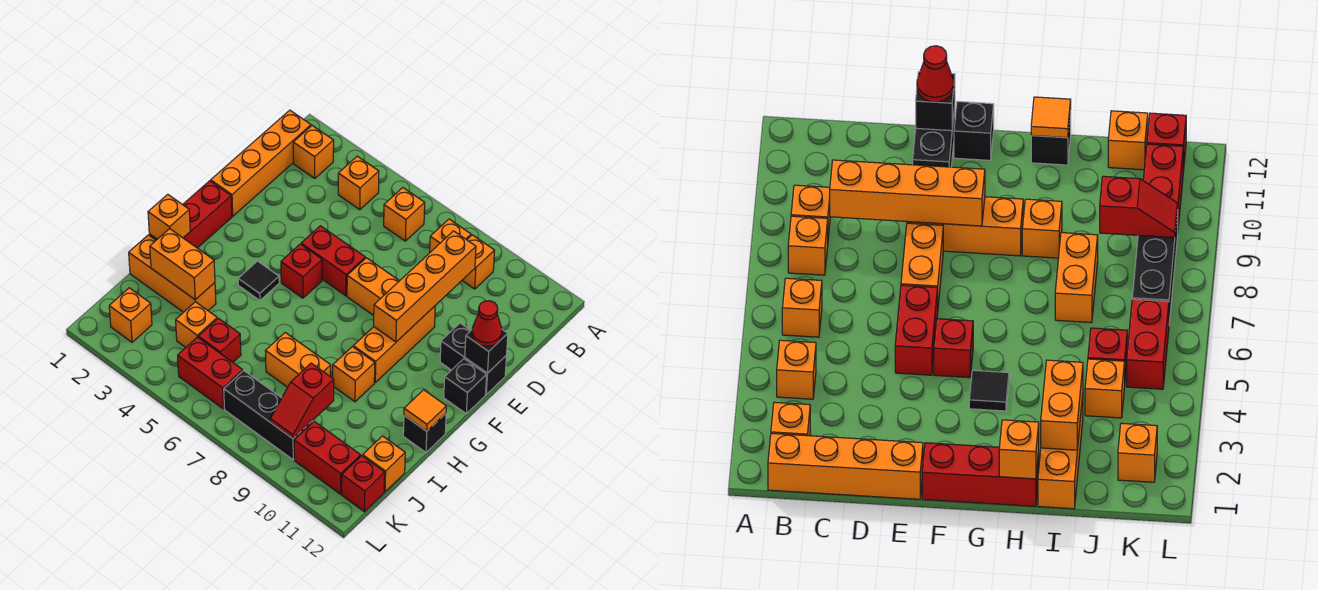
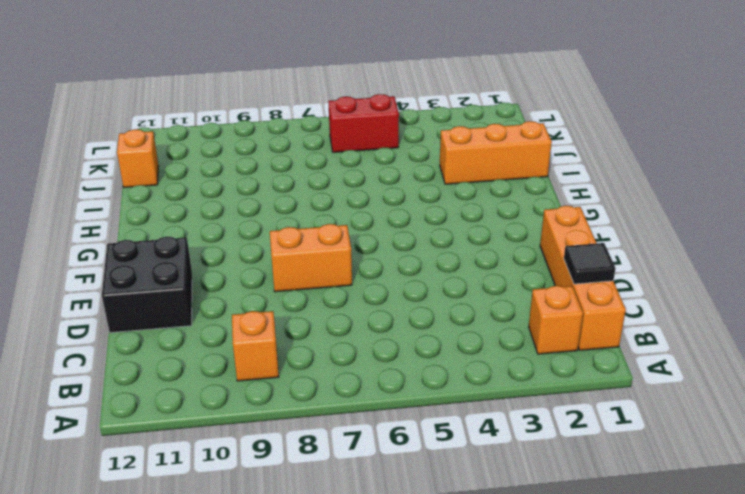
black tile C1 level 2 -> black tile G4 level 1
black brick D11:E12 level 1 -> black brick E11:E12 level 1
none -> orange brick B4 level 1
none -> orange brick B6 level 1
none -> orange brick B8 level 1
none -> red brick E5:E6 level 1

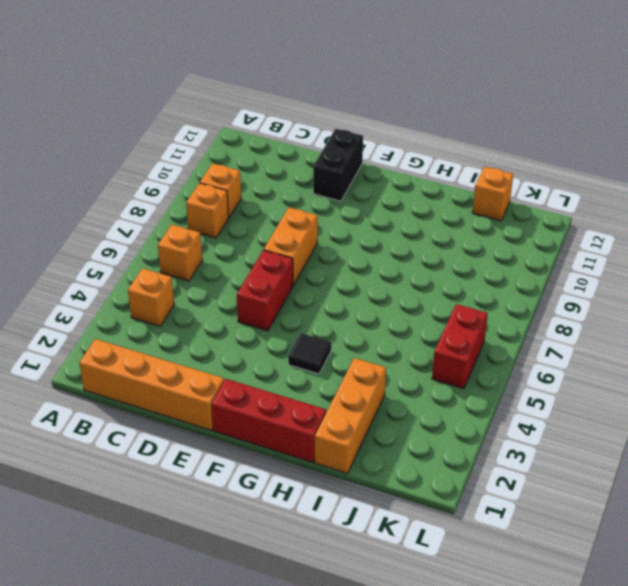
none -> orange brick B2 level 1
none -> orange brick E9:G9 level 1
none -> red brick F5 level 1
none -> black brick F12 level 1

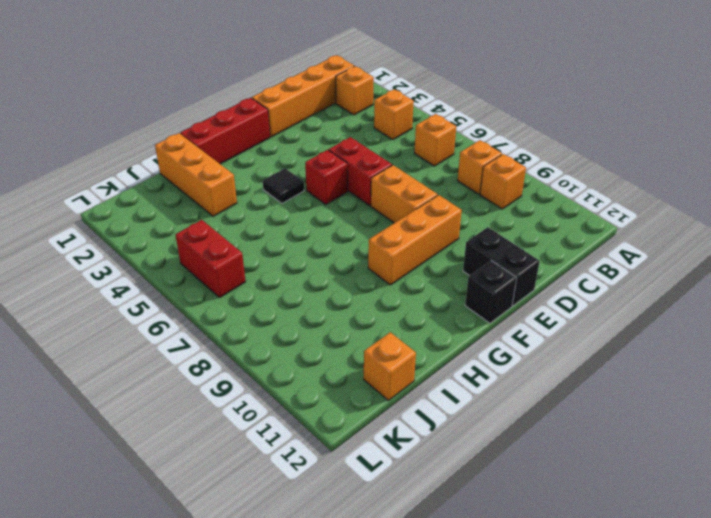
none -> orange brick H9 level 1
none -> black brick H12 level 1
none -> orange brick I7:I8 level 1
none -> orange brick J4 level 1

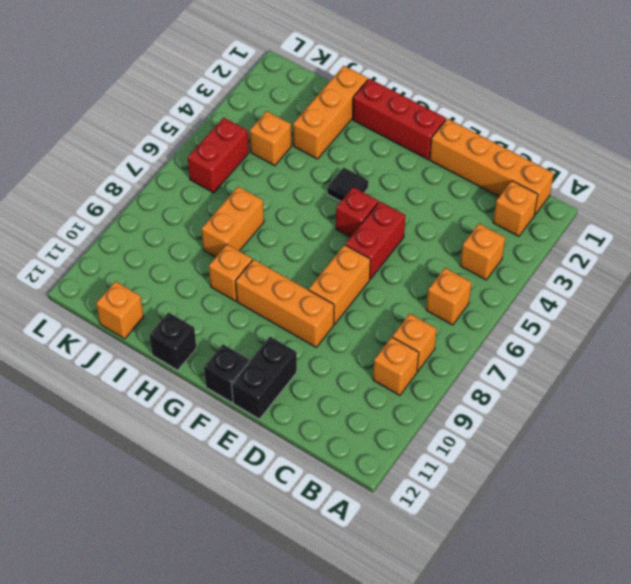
none -> red brick J5 level 1
none -> orange brick K2 level 1
none -> black brick K7:K9 level 1
none -> red brick K10:K11 level 1

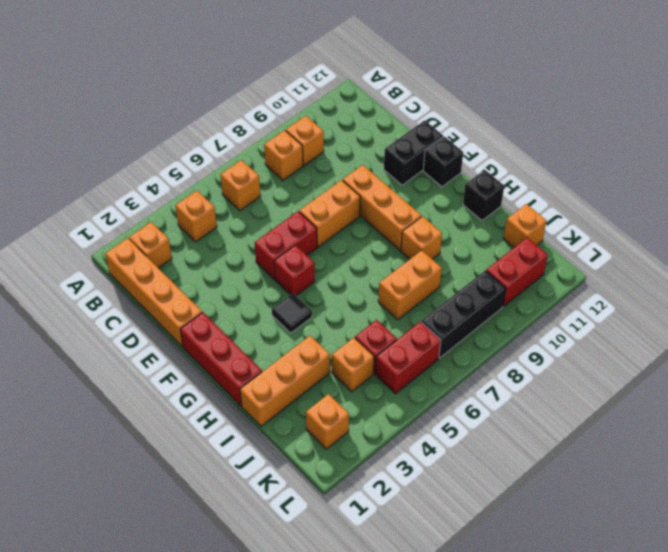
none -> red brick K12 level 1
none -> orange brick C9:F9 level 2
none -> black brick E12 level 2
none -> orange brick H1 level 2

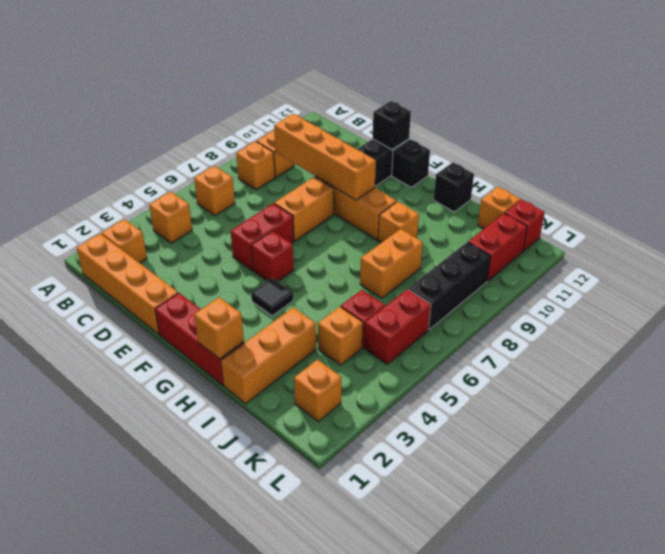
none -> orange tile H12 level 2
none -> orange brick I2:I3 level 2
none -> red slope J9:K9 level 2 top J
none -> red cone E12 level 3

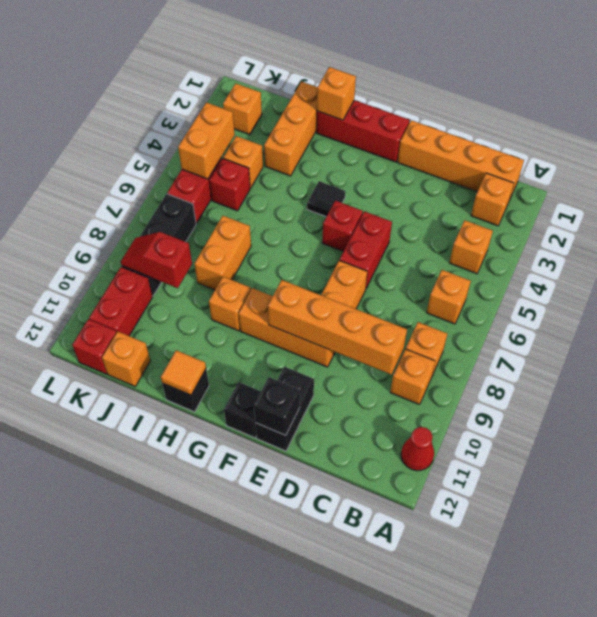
red cone A11 level 1 -> red cone E12 level 3
orange brick K4:K5 level 2 -> orange brick I2:I3 level 2

